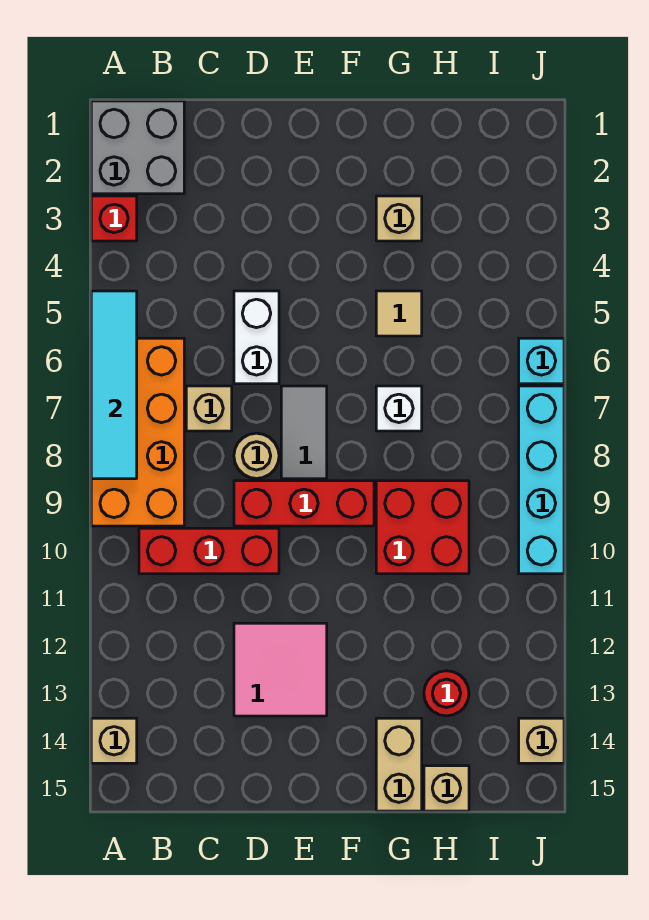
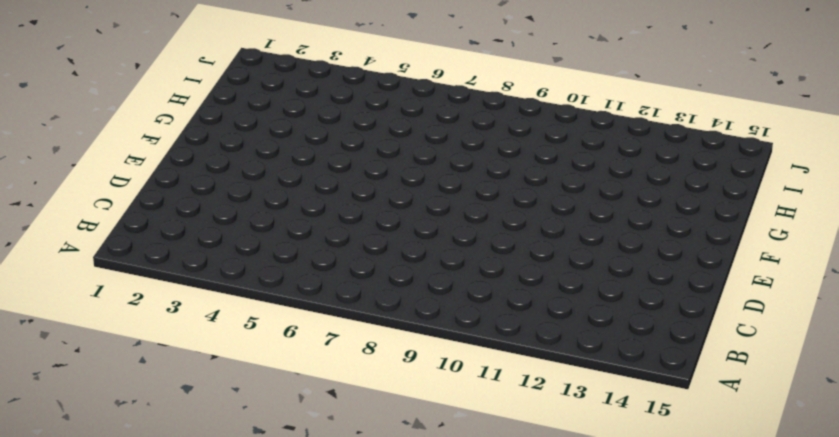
none -> grey brick A1:B2 level 1
none -> red brick A3 level 1
none -> orange brick A6:B9 level 1

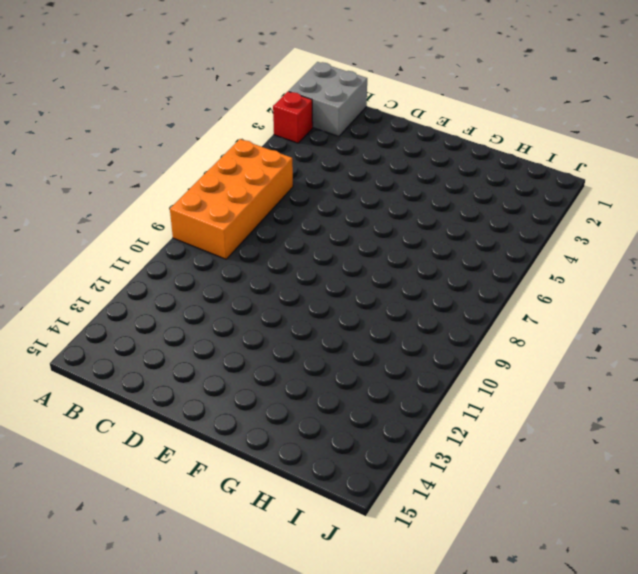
none -> tan brick A14 level 1
none -> red brick B10:D10 level 1
none -> tan brick C7 level 1

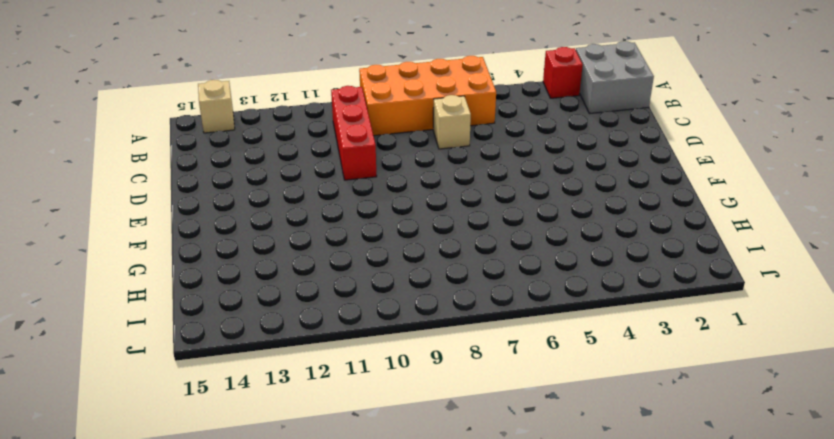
none -> white brick D5:D6 level 1
none -> tan round brick D8 level 1
none -> red brick D9:F9 level 1

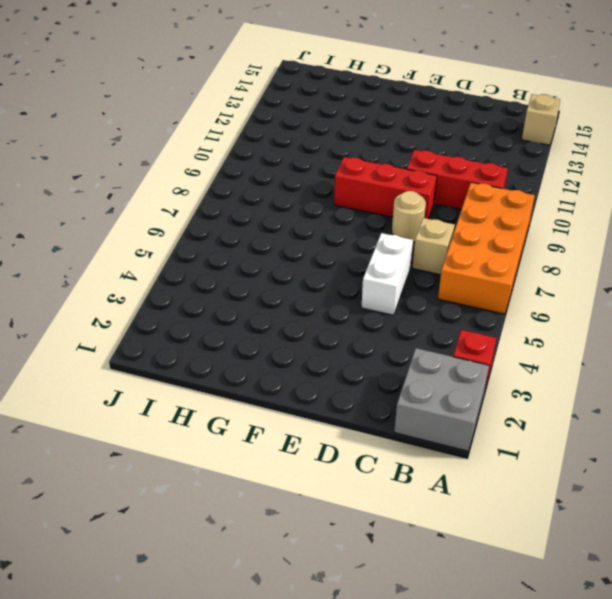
none -> pink tile D12:E13 level 1
none -> grey tile E7:E8 level 1
none -> tan brick G3 level 1

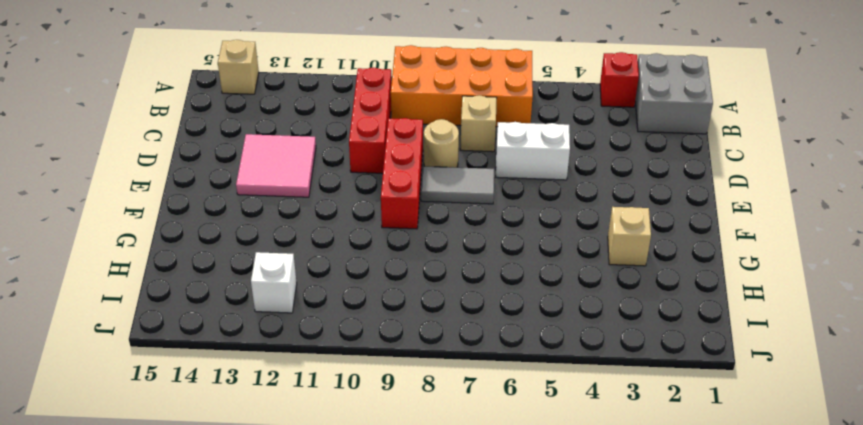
white brick I12 level 1 -> white brick G7 level 1
none -> tan tile G5 level 1
none -> red brick G9:H10 level 1
none -> tan brick G14:G15 level 1

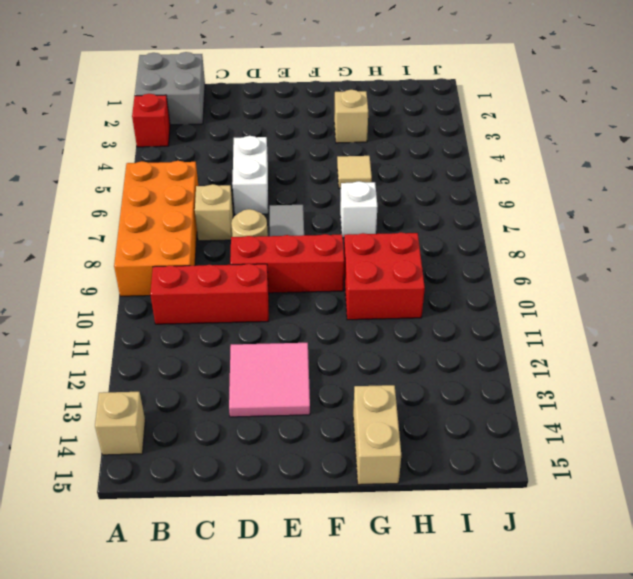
none -> red round brick H13 level 1
none -> tan brick H15 level 1
none -> cyan brick J6 level 1

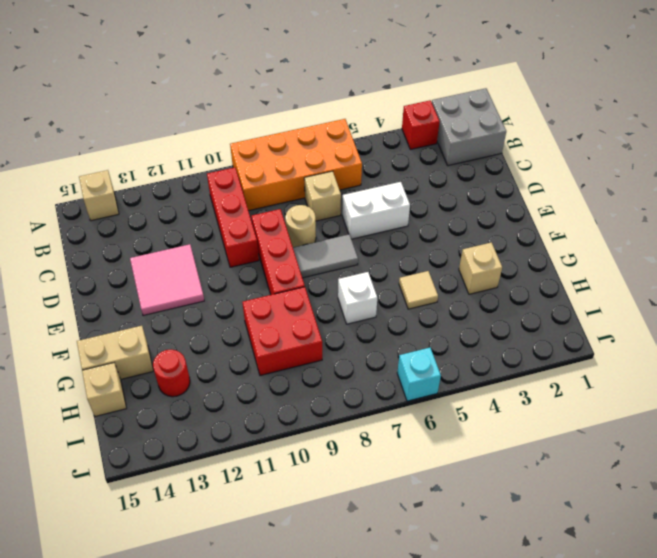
none -> cyan brick J7:J10 level 1
none -> tan brick J14 level 1
none -> cyan tile A5:A8 level 2

